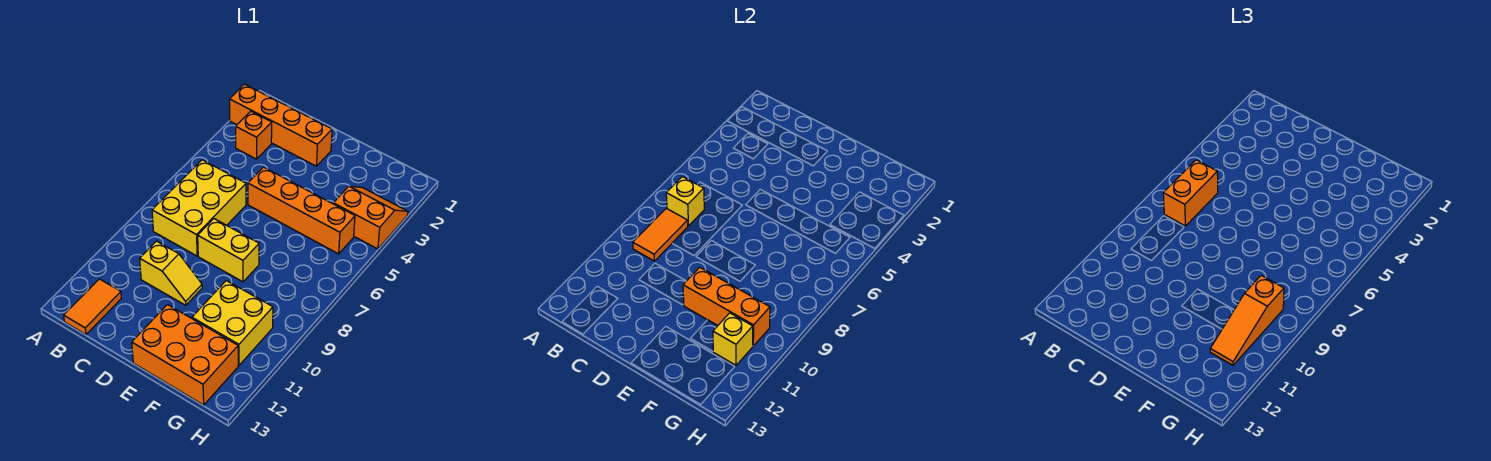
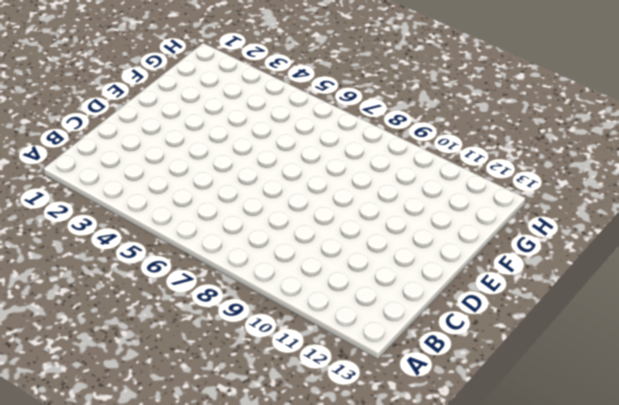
none -> orange brick A2:D2 level 1
none -> orange brick B3 level 1
none -> yellow brick B6:C8 level 1

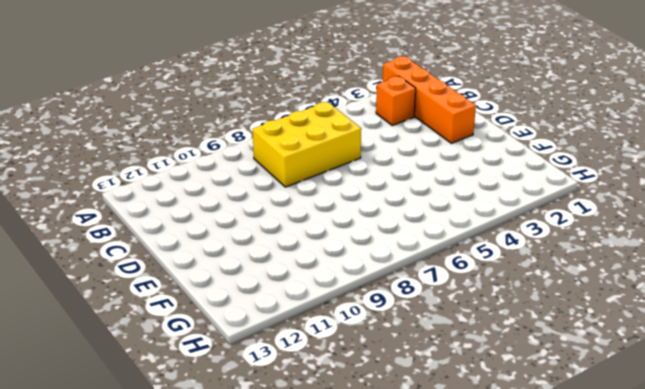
none -> orange tile B12:B13 level 1
none -> yellow slope C10:D10 level 1 top C
none -> orange brick D5:G5 level 1

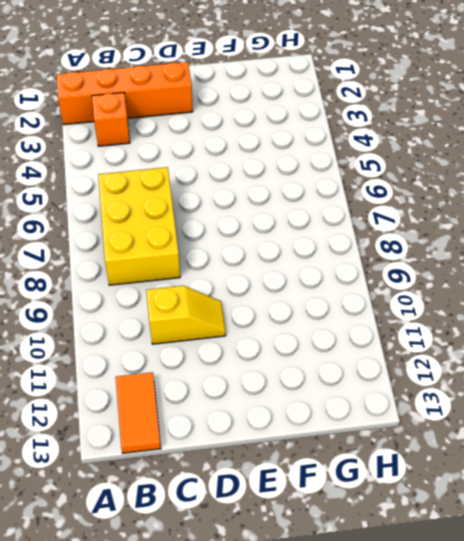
none -> orange brick D5:G5 level 1
none -> yellow brick D8:E8 level 1
none -> orange brick E12:G13 level 1

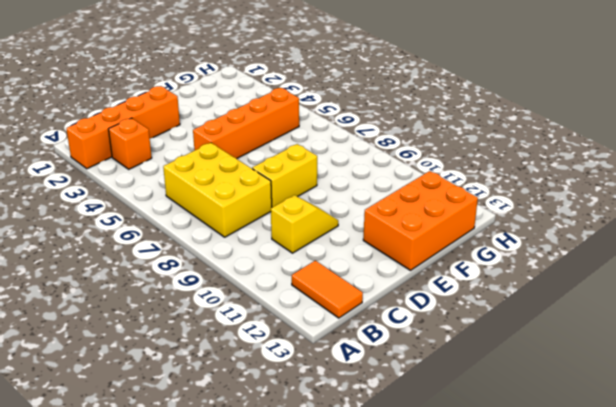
none -> yellow brick F10:G11 level 1
none -> orange slope G3:H4 level 1 top 4
none -> yellow brick B7 level 2

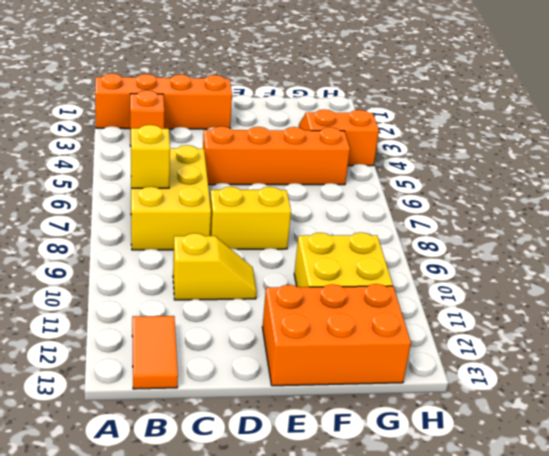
none -> orange tile B8:B9 level 2
none -> orange brick E10:G10 level 2
none -> yellow brick G11 level 2

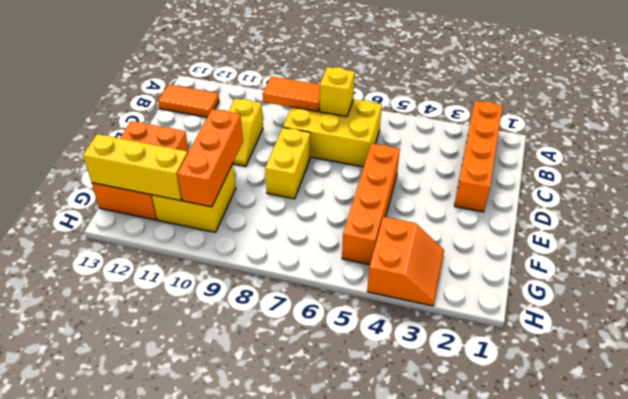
yellow brick G11:G13 level 2 -> yellow brick G11 level 2
none -> orange brick B3 level 1
none -> orange brick B6:B7 level 3
none -> orange slope G9:G11 level 3 top 9

